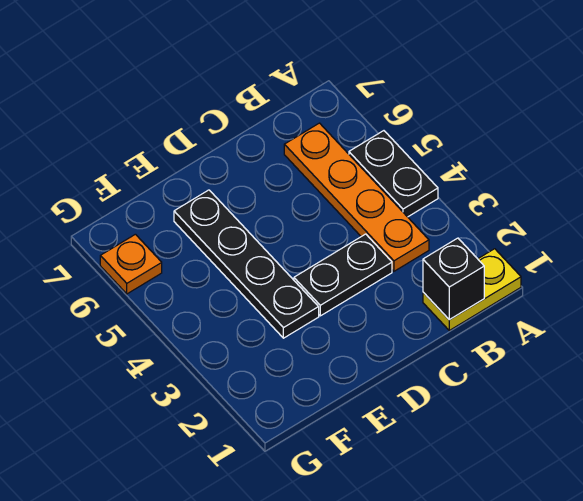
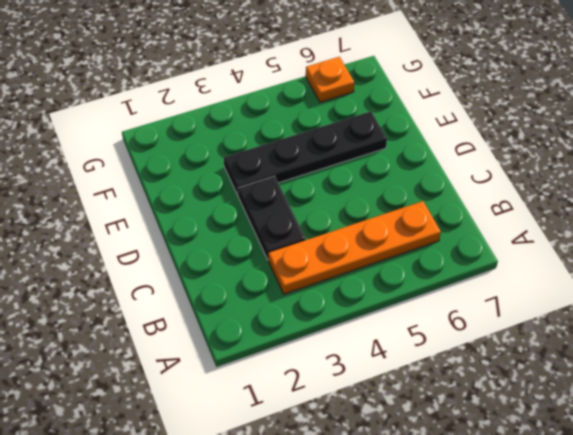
none -> yellow plate A1:B1 level 1
none -> black plate A4:A5 level 1

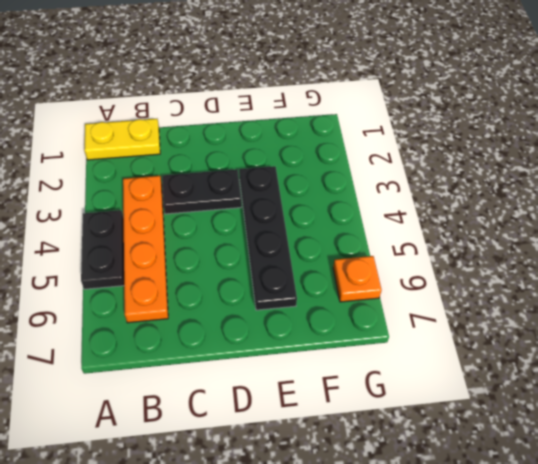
none -> black brick B1 level 2

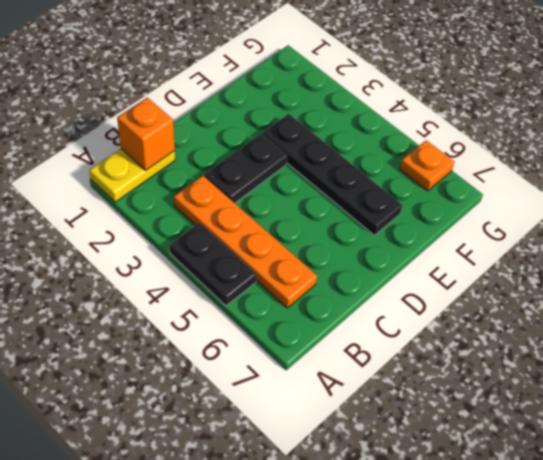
orange brick B1 level 2 -> black brick B1 level 2

